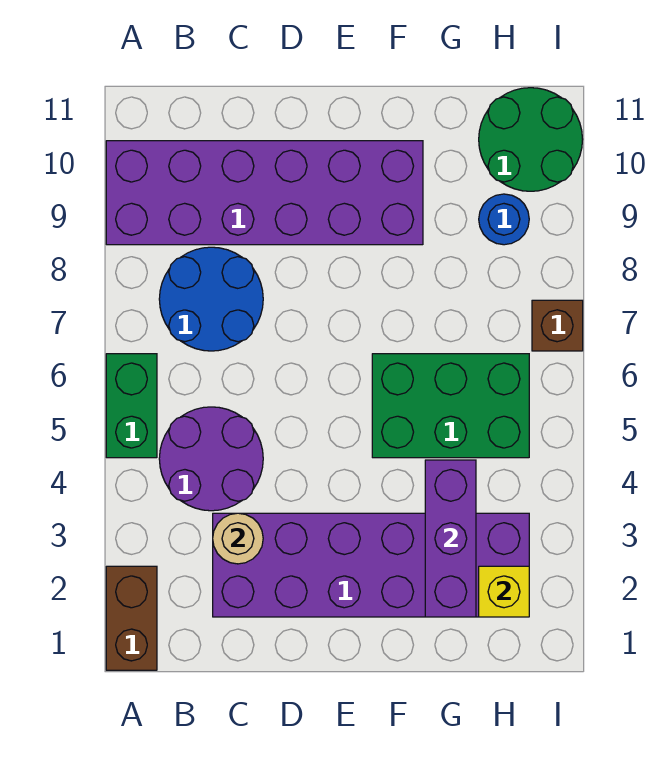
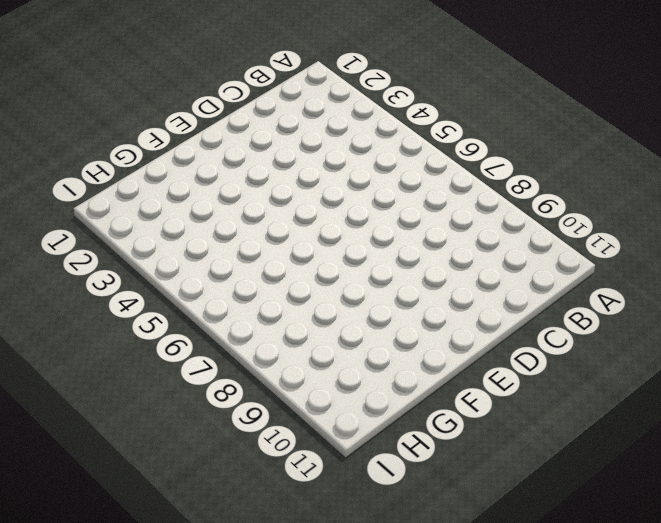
none -> brown brick A1:A2 level 1
none -> green brick A5:A6 level 1
none -> purple brick A9:F10 level 1

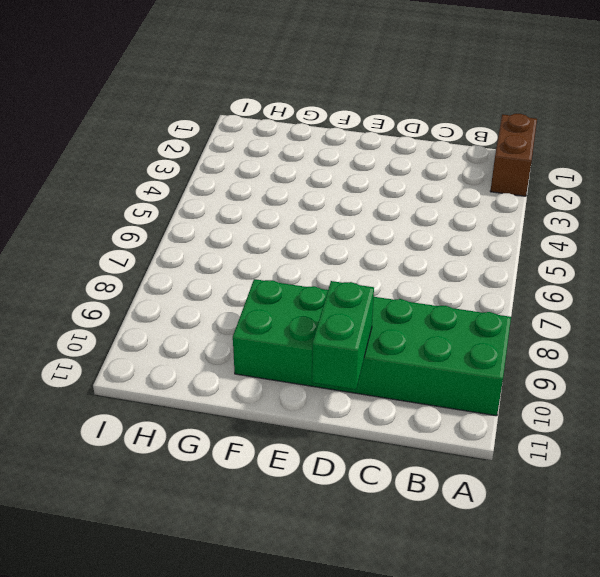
green brick A9:F10 level 1 -> purple brick A9:F10 level 1
green brick D10:D11 level 2 -> green brick A5:A6 level 1
none -> purple round brick B4:C5 level 1
none -> blue round brick B7:C8 level 1
none -> purple brick C2:H3 level 1

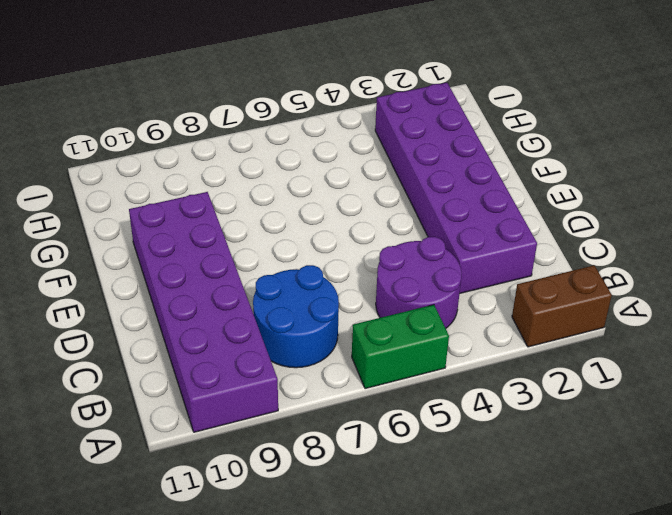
none -> green brick F5:H6 level 1
none -> blue round brick H9 level 1
none -> green round brick H10:I11 level 1

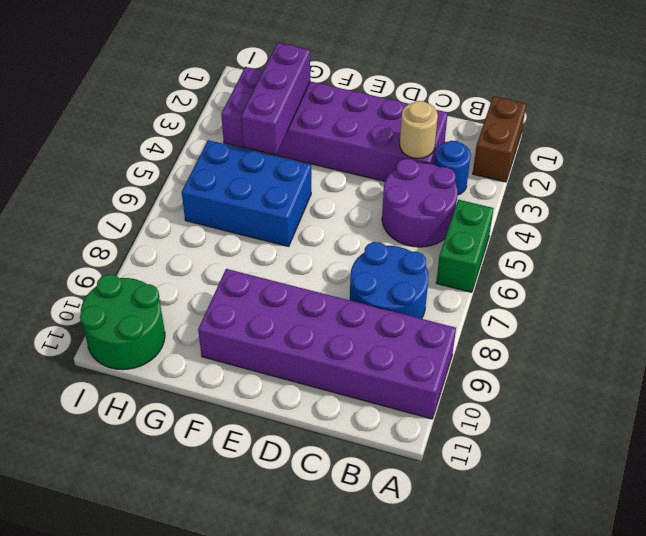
blue round brick B3 level 1 -> blue round brick H9 level 1
blue brick F5:H6 level 1 -> green brick F5:H6 level 1
none -> brown brick I7 level 1
none -> yellow brick H2 level 2

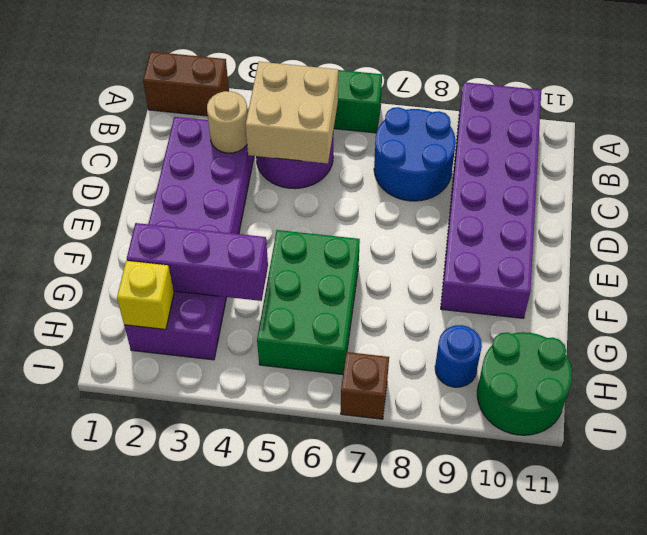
tan brick B4:C5 level 2 -> none

